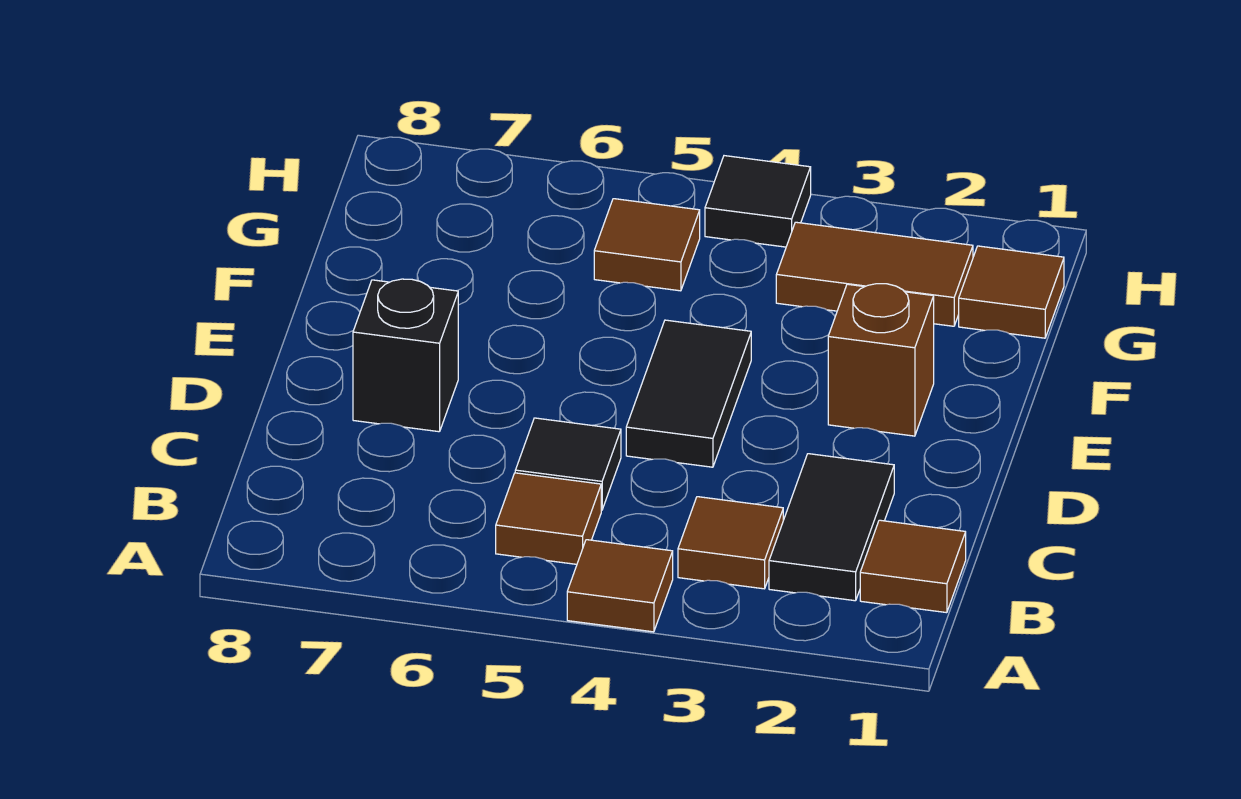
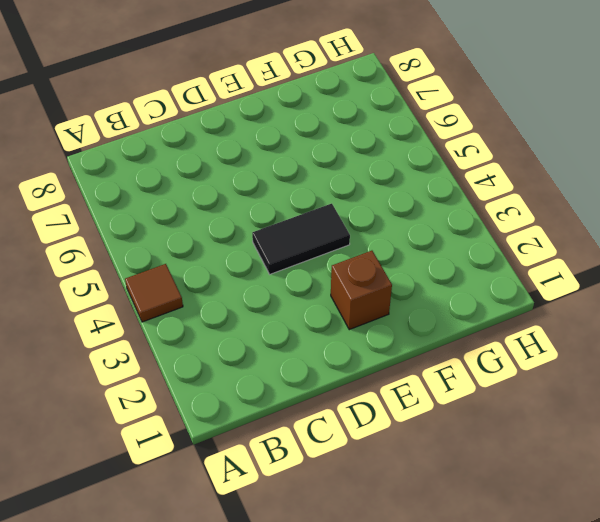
none -> brown tile B1 level 1
none -> black tile B2:C2 level 1
none -> brown tile B3 level 1

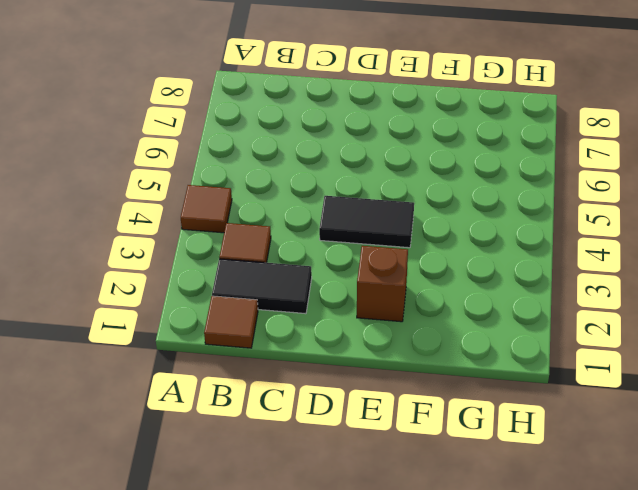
none -> brown tile B5 level 1
none -> black tile C5 level 1
none -> black brick D7 level 1

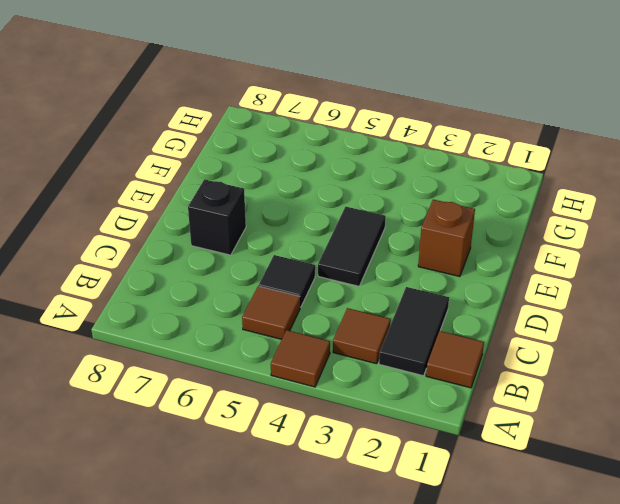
none -> brown tile G1 level 1
none -> brown tile G2:G3 level 1
none -> brown tile G5 level 1

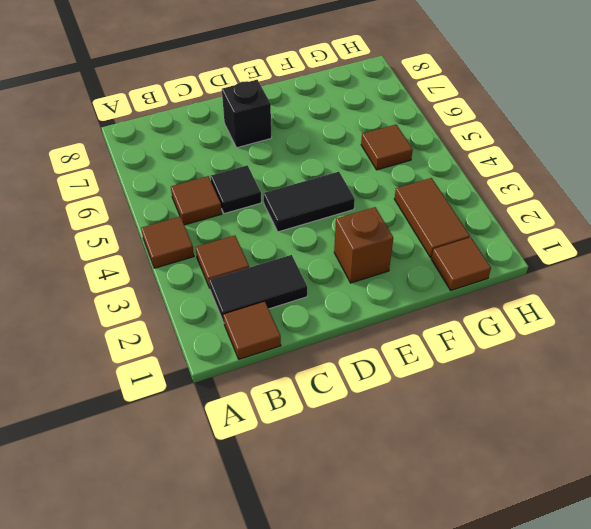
none -> black tile H4 level 1

